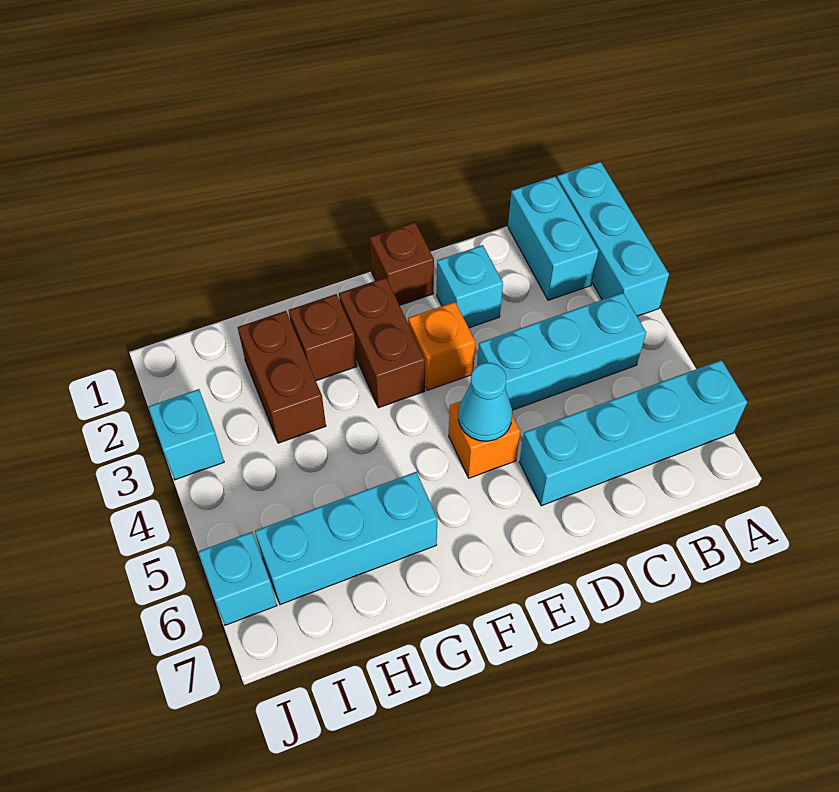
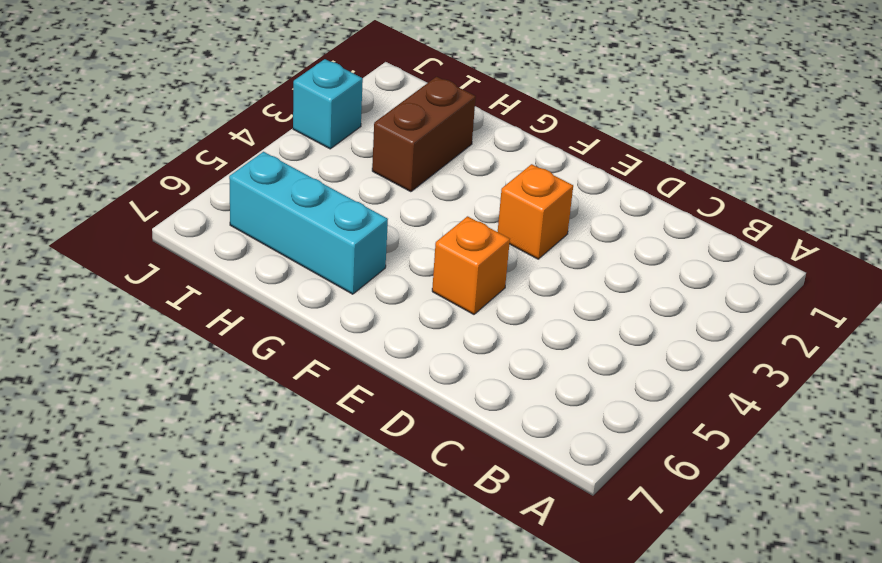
none -> cyan brick A1:A3 level 1
none -> cyan brick A6:D6 level 1
none -> cyan brick B1:B2 level 1

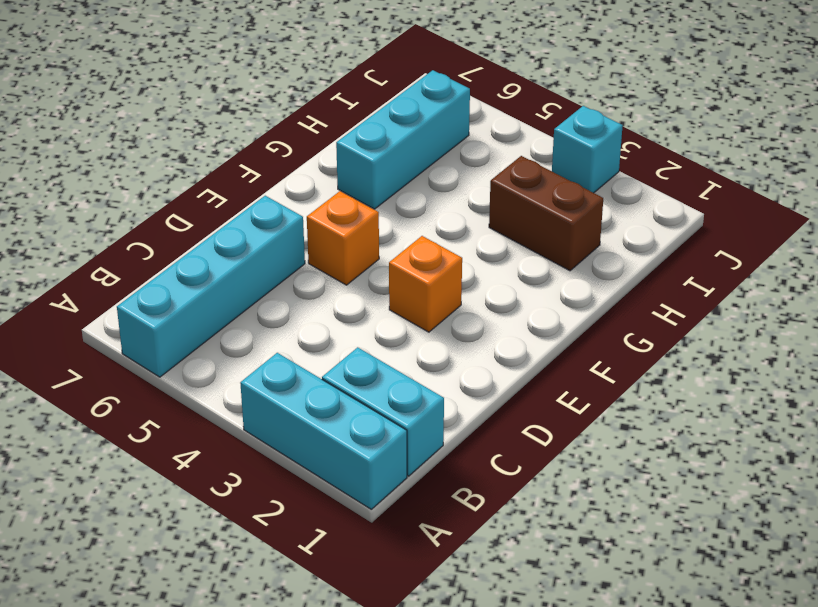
none -> cyan brick B4:D4 level 1
none -> cyan brick D2 level 1
none -> brown brick E1 level 1

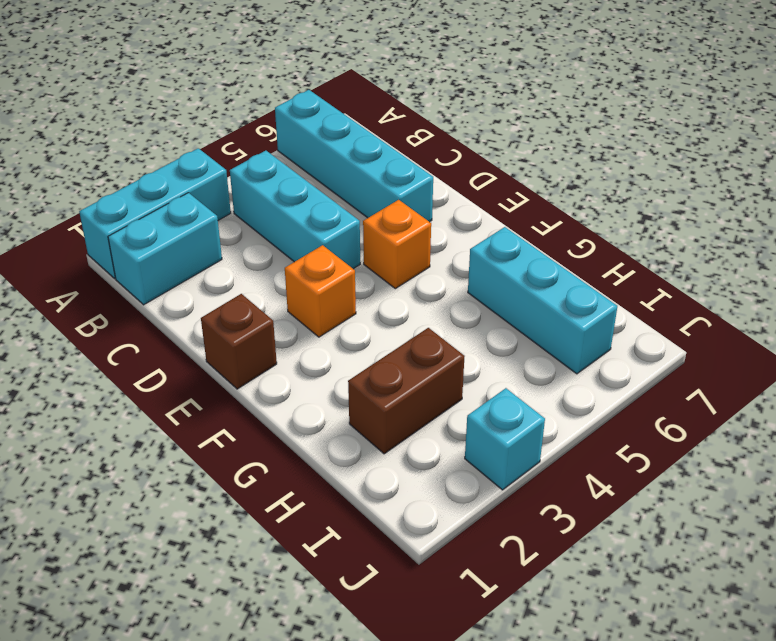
none -> cyan brick D2 level 1
none -> brown brick F2:F3 level 1
none -> brown brick G2 level 1

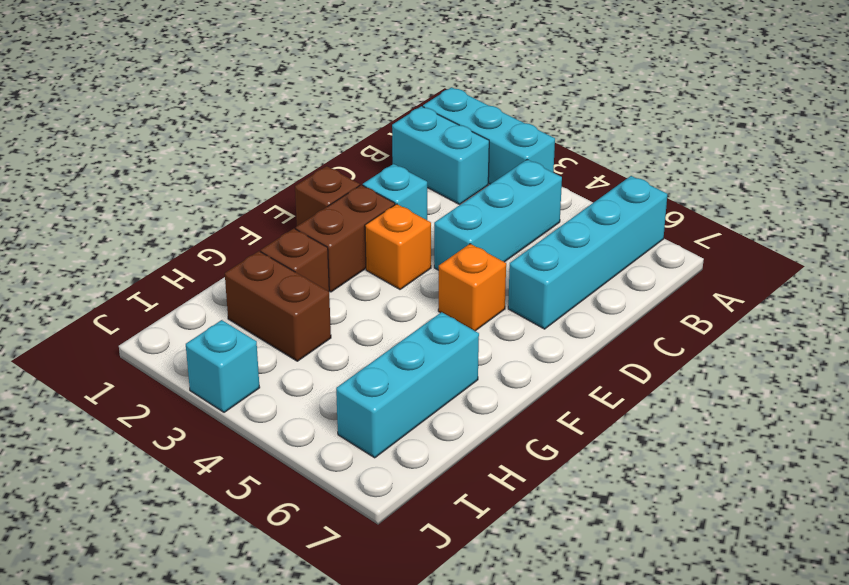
brown brick E2:F2 level 1 -> brown brick F2:F3 level 1
none -> cyan brick J6 level 1
none -> cyan cone E5 level 2

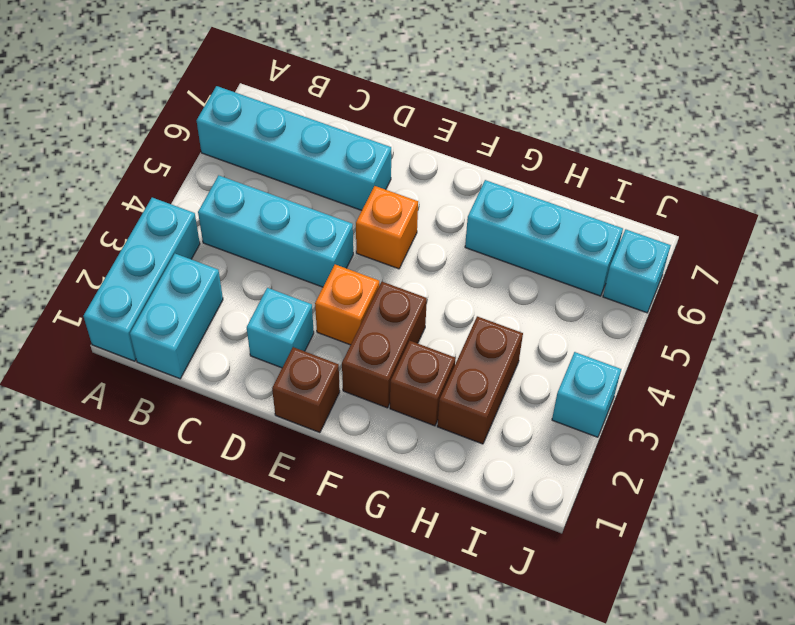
none -> cyan cone E5 level 2

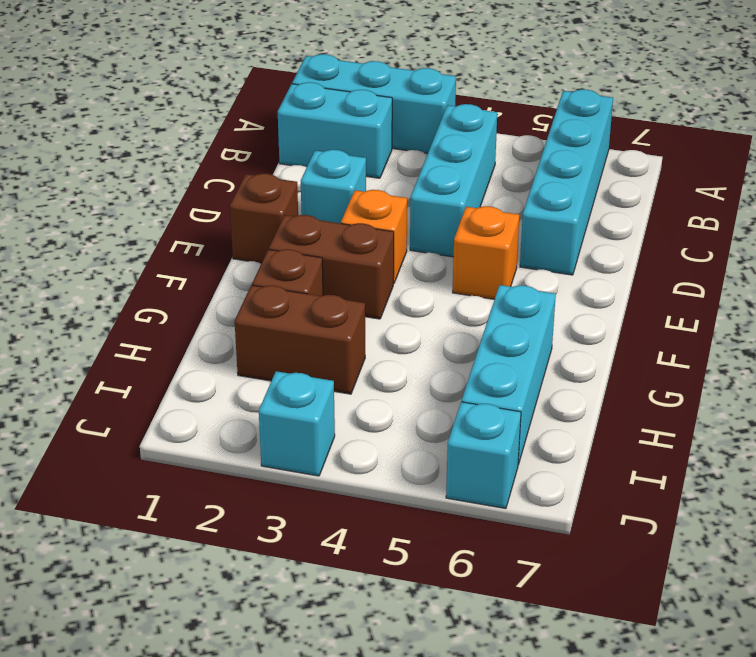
none -> cyan cone E5 level 2

